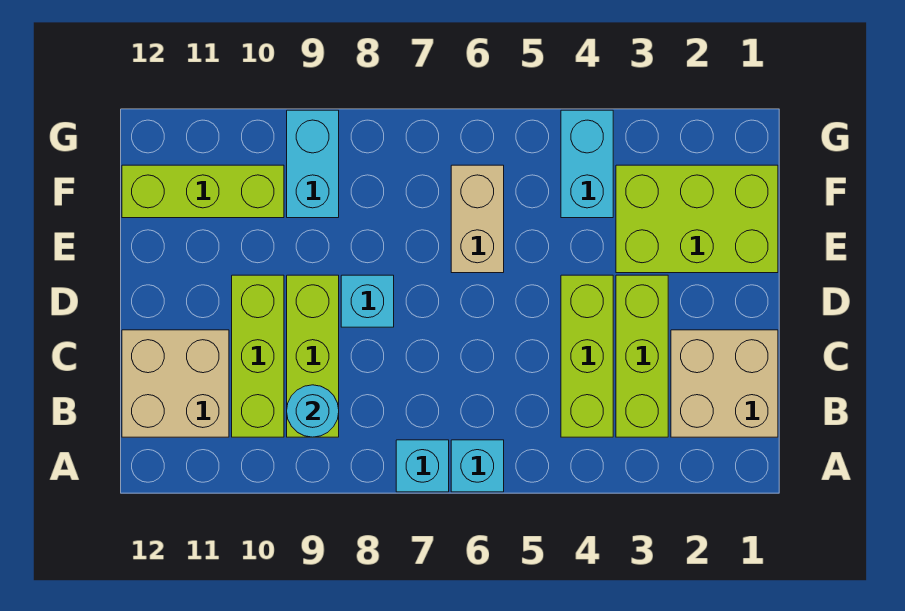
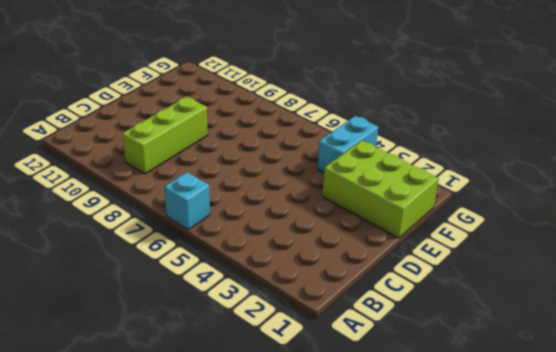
none -> cyan brick A7 level 1
none -> tan brick B1:C2 level 1
none -> lime brick B3:D3 level 1

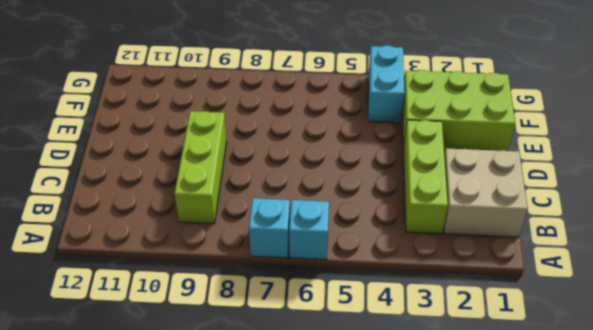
none -> lime brick B4:D4 level 1
none -> lime brick B10:D10 level 1
none -> tan brick B11:C12 level 1

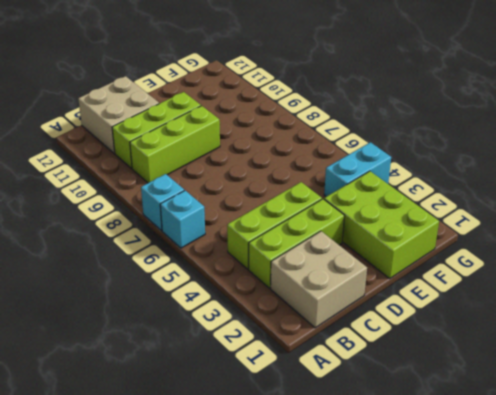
none -> cyan brick D8 level 1
none -> tan brick E6:F6 level 1
none -> cyan brick F9:G9 level 1

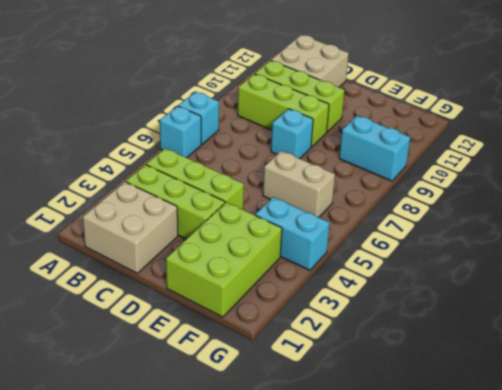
none -> lime brick F10:F12 level 1
none -> cyan round brick B9 level 2

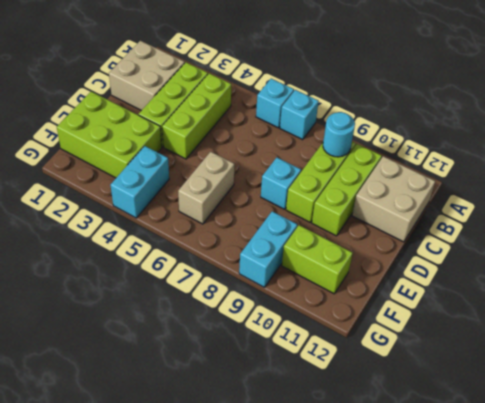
lime brick F10:F11 level 1 -> lime brick F10:F12 level 1

